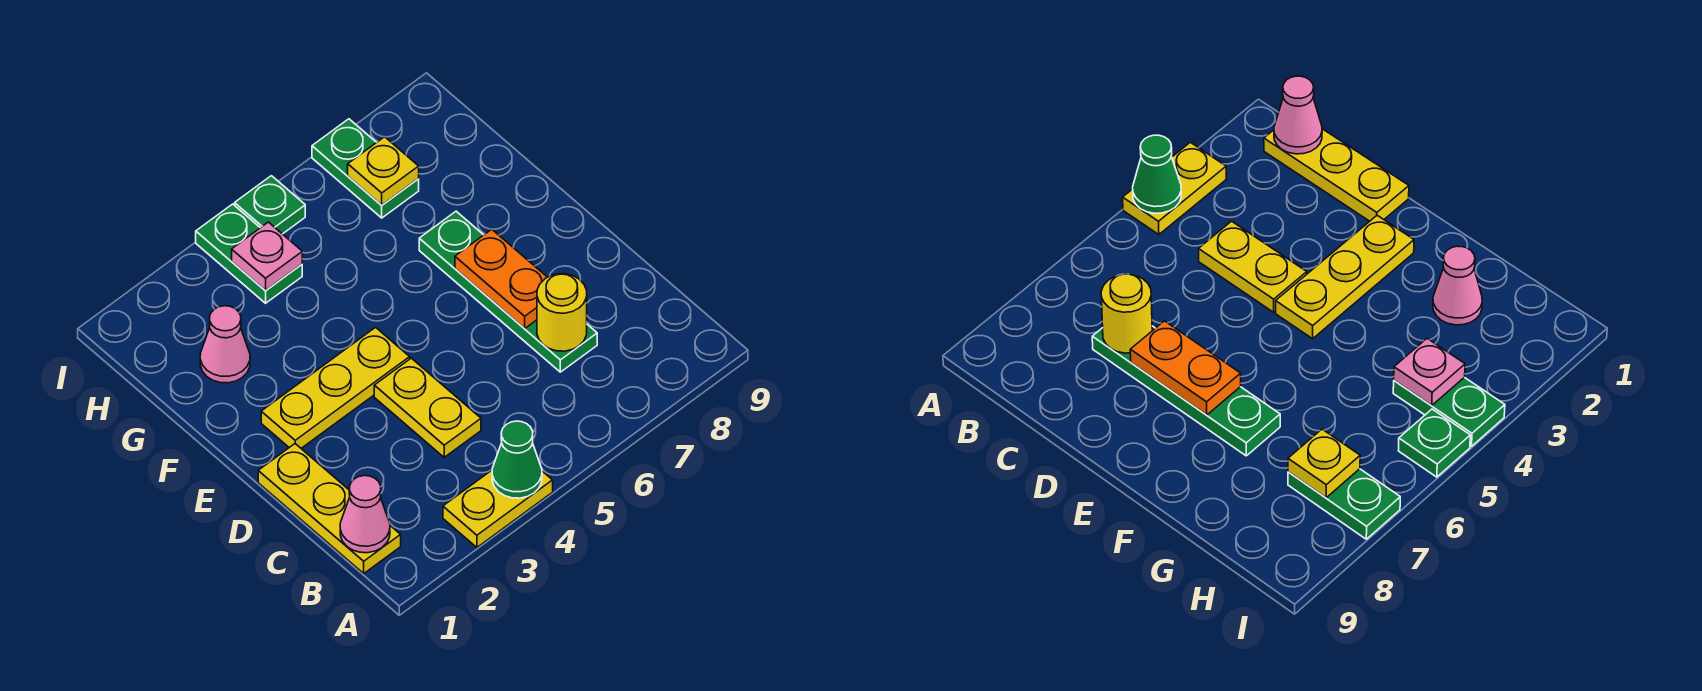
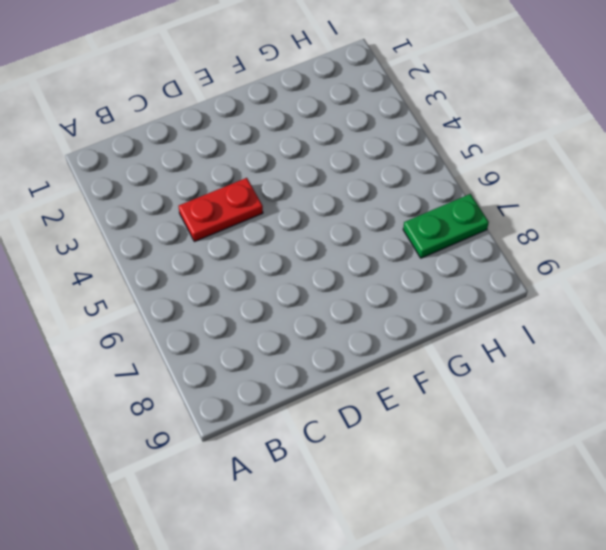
red plate C4:D4 level 1 -> yellow plate C4:D4 level 1
none -> yellow plate A3:A4 level 1
none -> yellow plate B1:D1 level 1
none -> green plate C7:F7 level 1

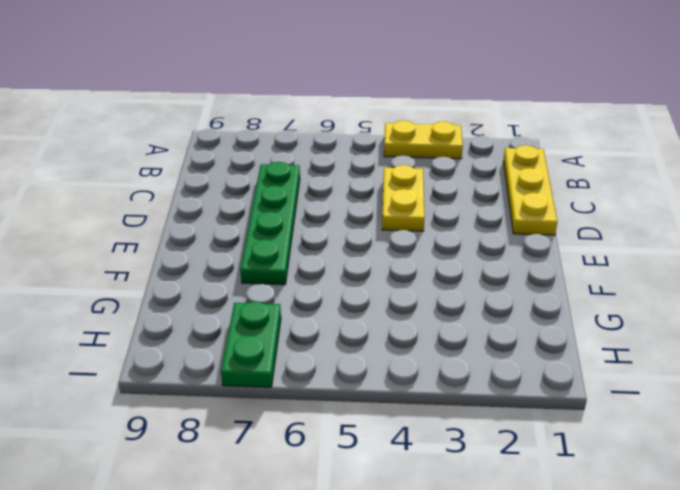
none -> yellow plate E2:E4 level 1
none -> pink cone G2 level 1
none -> green plate H4:I4 level 1

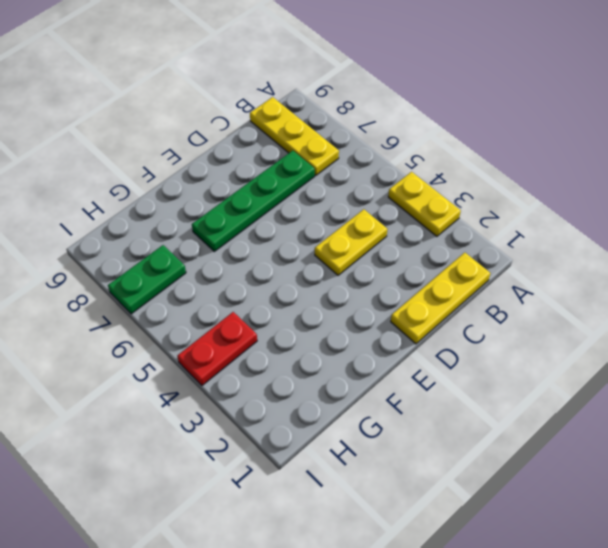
yellow plate B7:B9 level 1 -> yellow plate E2:E4 level 1
red plate H4:I4 level 1 -> green plate H4:I4 level 1
none -> pink cone G2 level 1
none -> green plate I5 level 1
none -> green cone A4 level 2

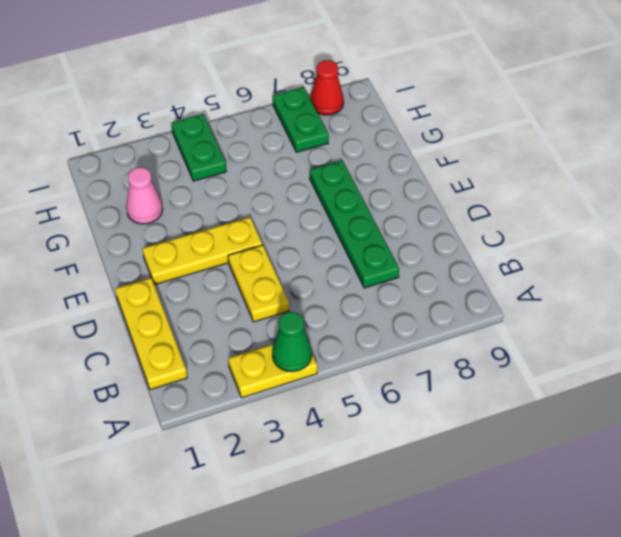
red cone I8 level 1 -> none
none -> green plate I5 level 1
none -> pink cone B1 level 2
none -> yellow round brick C7 level 2

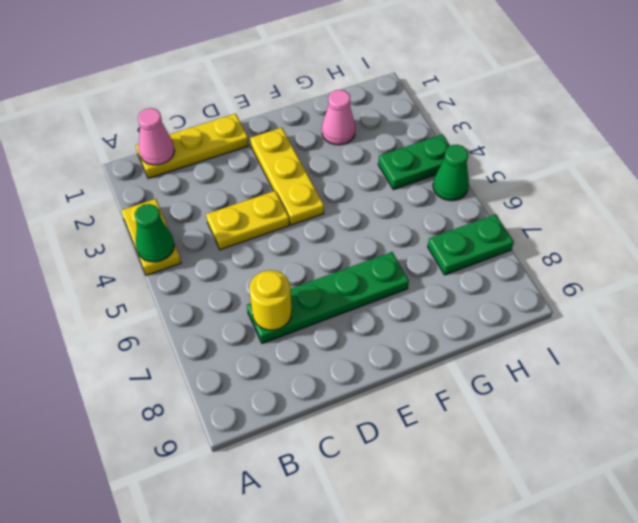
green cone I5 level 1 -> green plate I5 level 1
none -> orange plate D7:E7 level 2
none -> pink plate H4 level 2
none -> yellow plate H7 level 2

